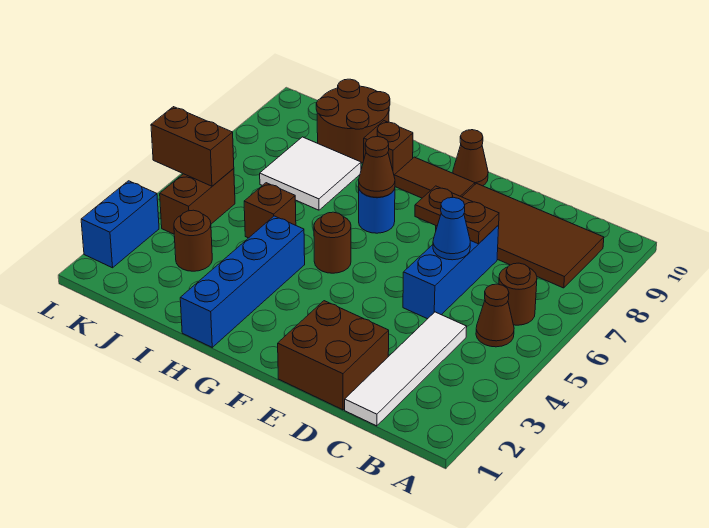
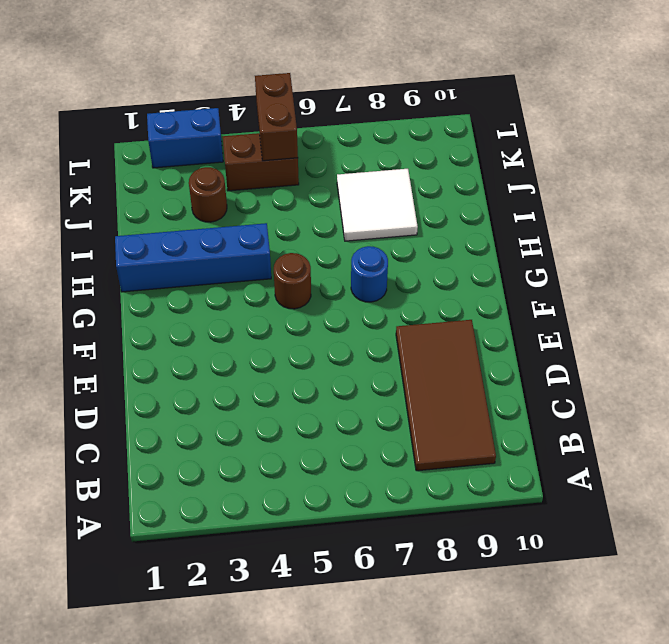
none -> brown cone B5 level 1
none -> brown round brick B6 level 1
none -> white tile C1:C4 level 1

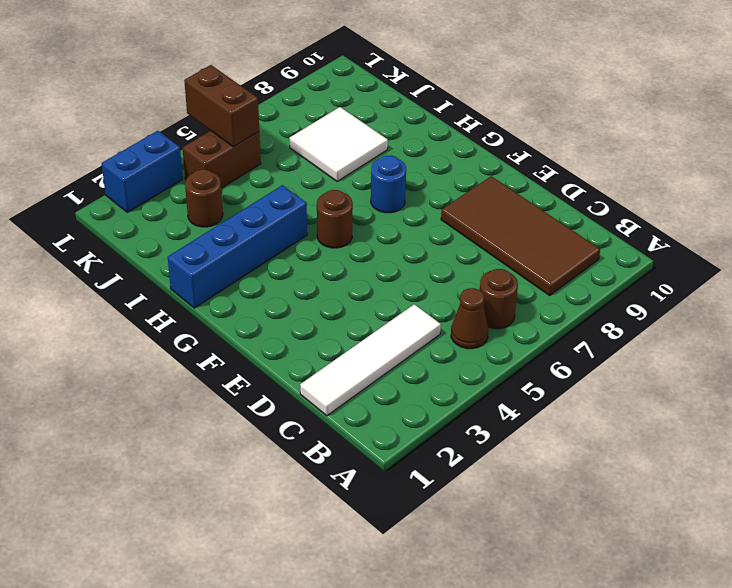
none -> brown brick D1:E2 level 1
none -> blue brick D5:D7 level 1
none -> brown tile F9:G9 level 1

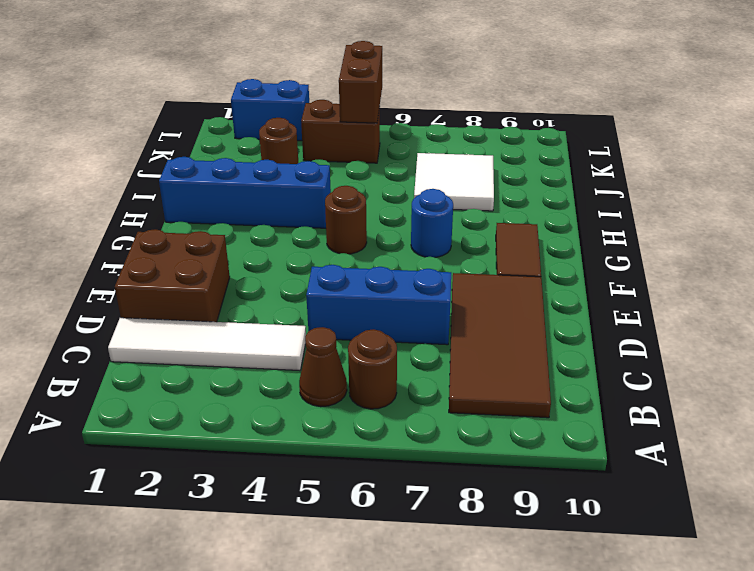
none -> brown cone F10 level 1
none -> brown brick H9 level 1
none -> brown brick I5 level 1

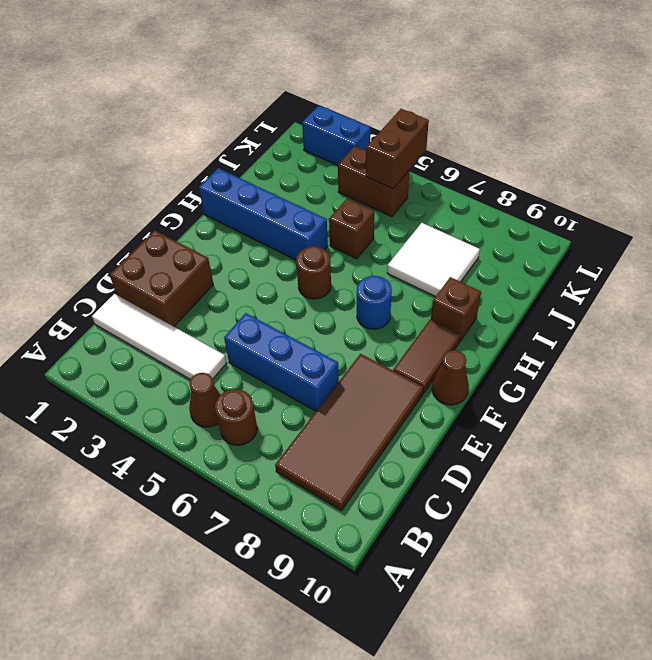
none -> brown round brick I9:J10 level 1
none -> brown round brick J3 level 1
none -> blue cone D6 level 2

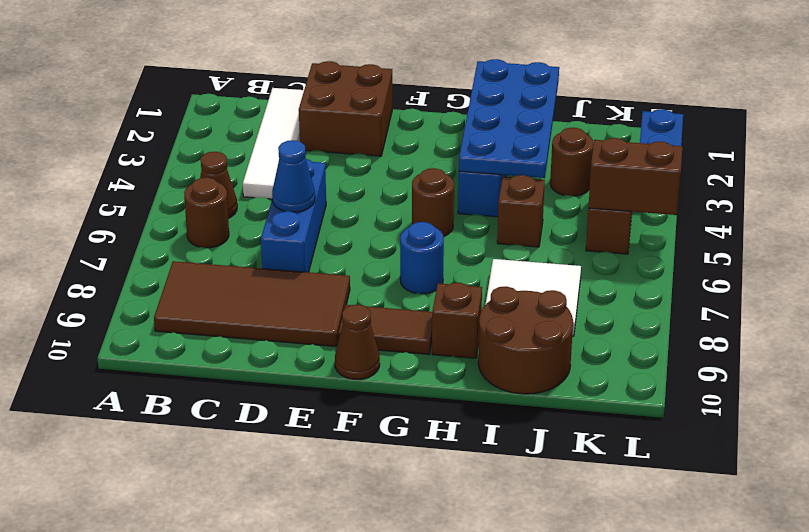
blue plate H1:I4 level 2 -> none
none -> brown plate D7:E7 level 2
none -> brown cone G7 level 2

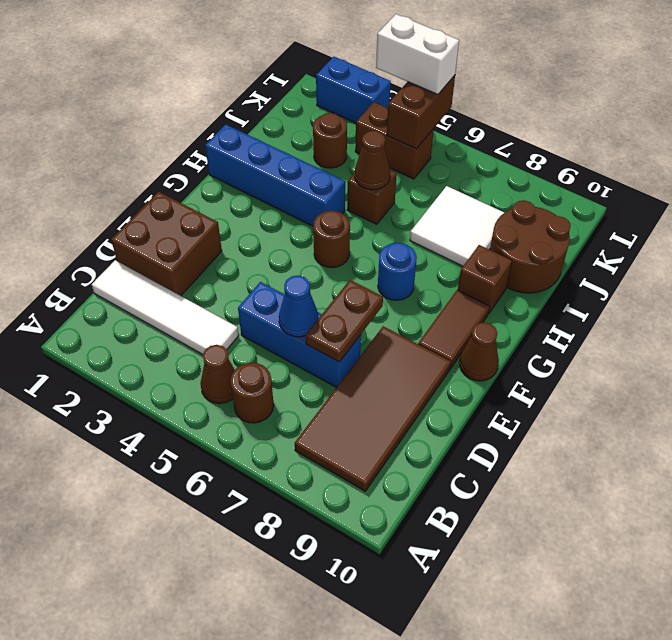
brown cone I5 level 2 -> brown cone G7 level 2
white brick L4:L5 level 3 -> none

